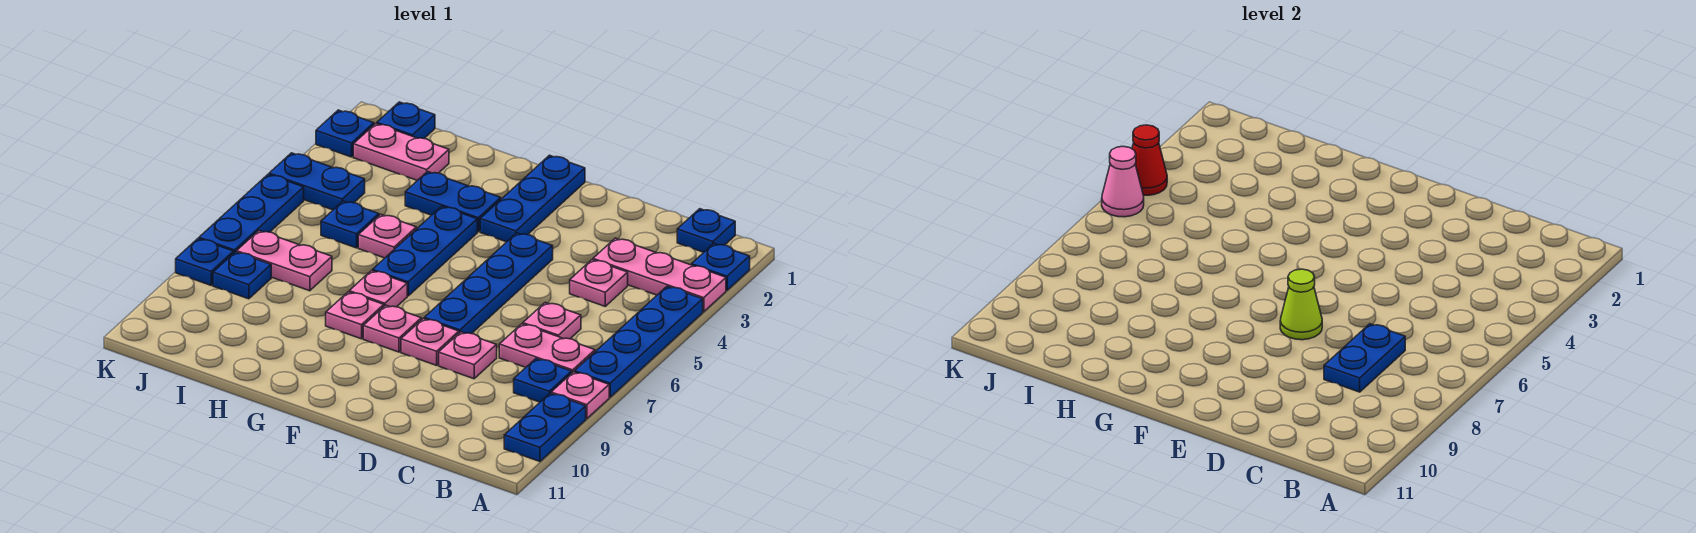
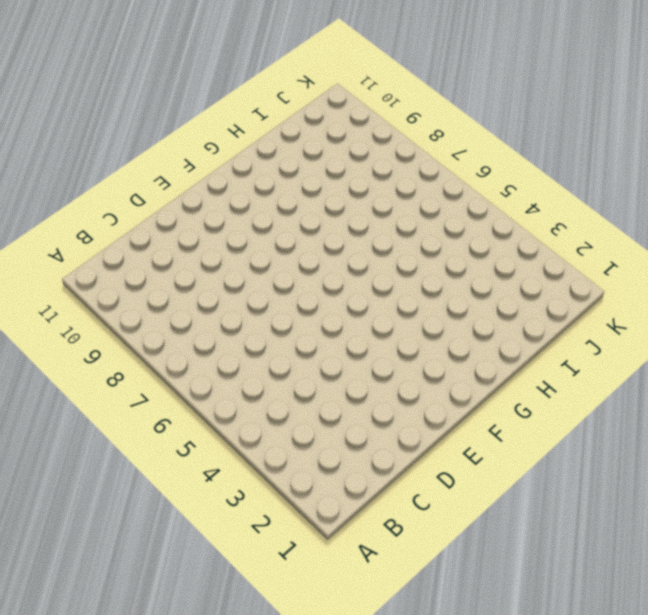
none -> blue plate A2 level 1
none -> pink plate A3:C3 level 1
none -> blue plate A4:A7 level 1
none -> pink plate A8 level 1

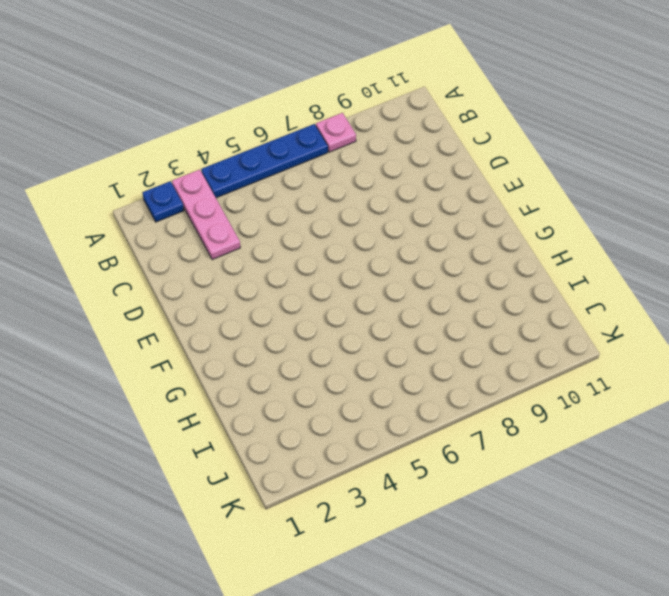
none -> blue plate A9:A10 level 1
none -> blue plate B1 level 1
none -> pink plate B7:C7 level 1
none -> blue plate B8 level 1

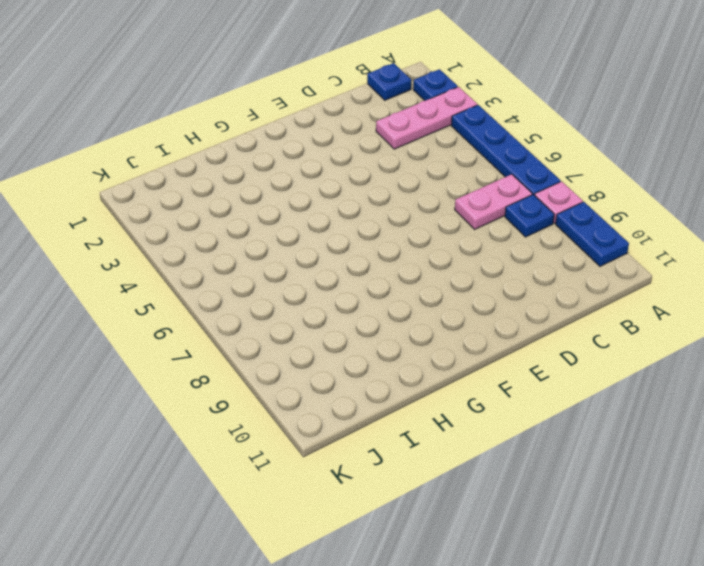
none -> pink plate C4 level 1
none -> pink plate C6 level 1
none -> pink plate D8 level 1
none -> blue plate E4:E7 level 1

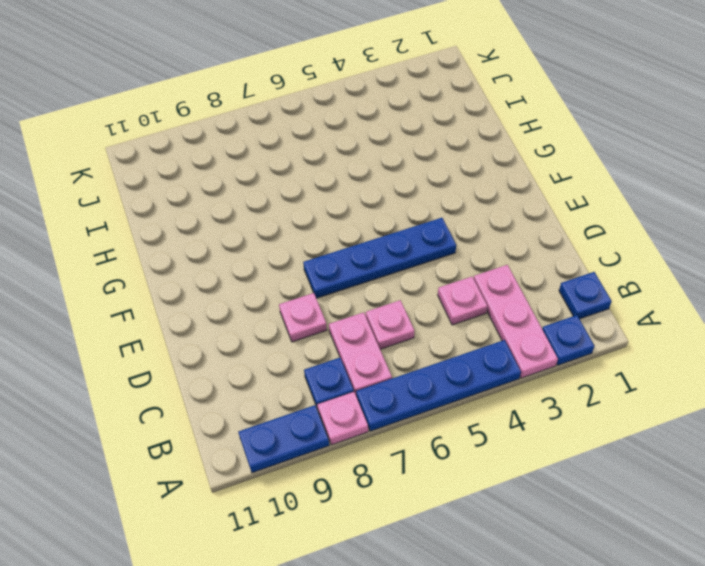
none -> pink plate E8 level 1
none -> blue plate F1:F3 level 1
none -> pink plate F8 level 1
none -> blue plate G3:H3 level 1

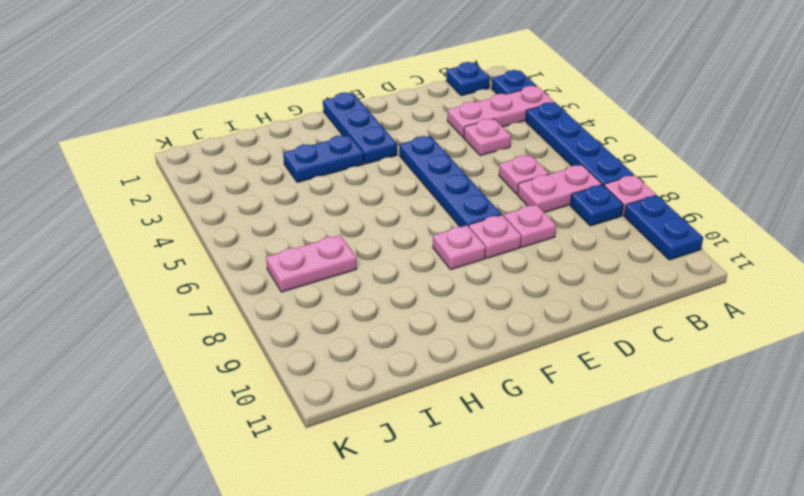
none -> blue plate G4:G6 level 1
none -> pink plate G7 level 1
none -> pink plate G8 level 1
none -> pink plate H5 level 1

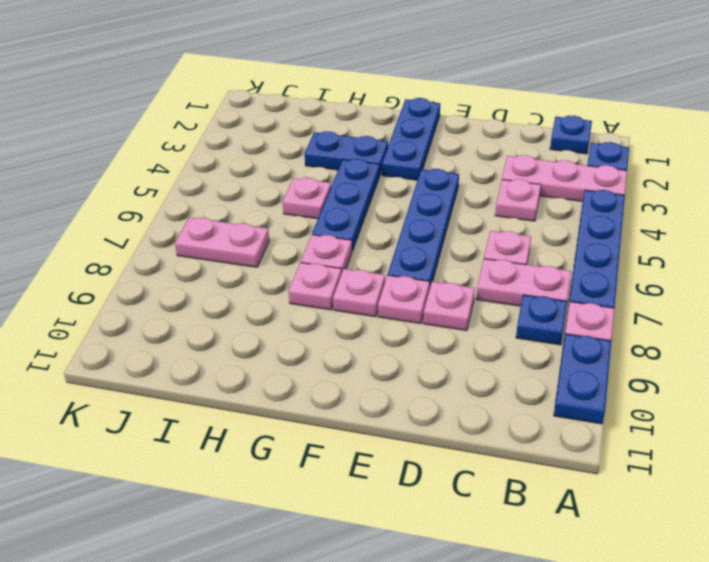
none -> pink plate I2:J2 level 1
none -> blue plate I5 level 1
none -> blue plate J1 level 1
none -> blue plate J4:K4 level 1

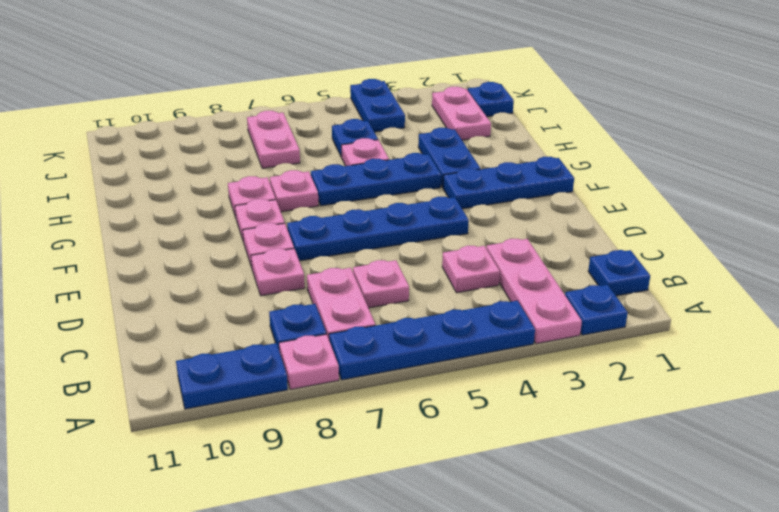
none -> blue plate J8 level 1
none -> blue plate K2 level 1
none -> blue plate K5:K7 level 1
none -> blue plate K8 level 1

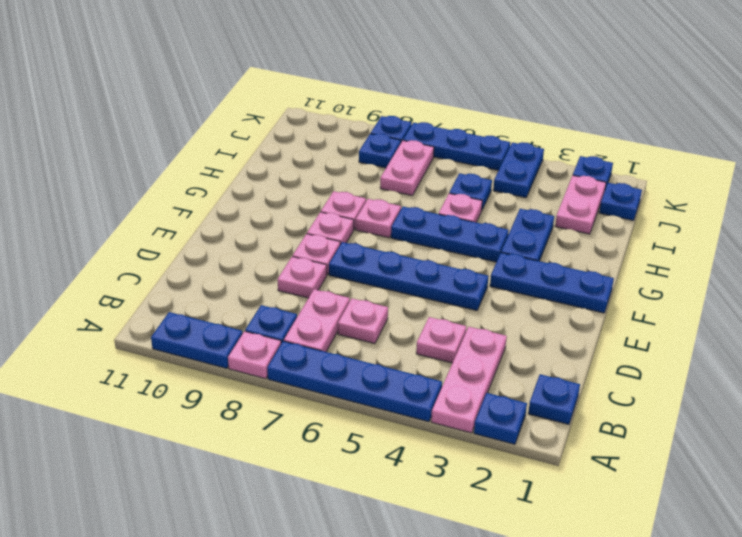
none -> blue plate C7:C8 level 2
none -> lime cone E7 level 2
none -> red cone K4 level 2
none -> pink cone K5 level 2

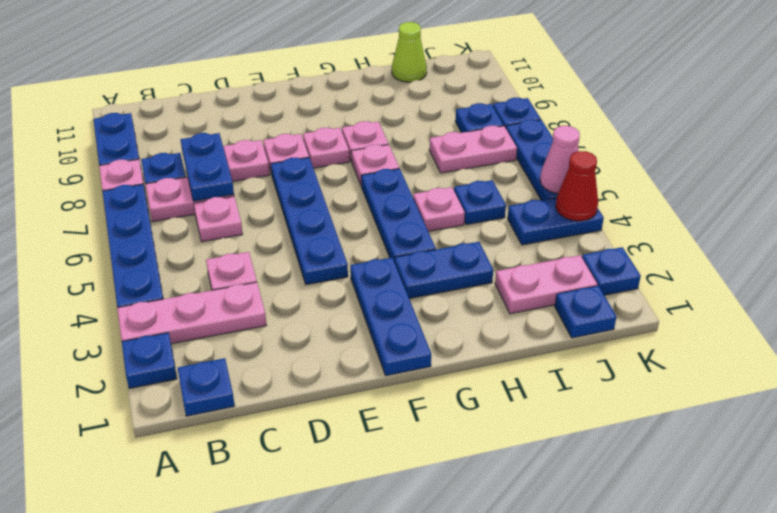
lime cone I11 level 1 -> lime cone E7 level 2

